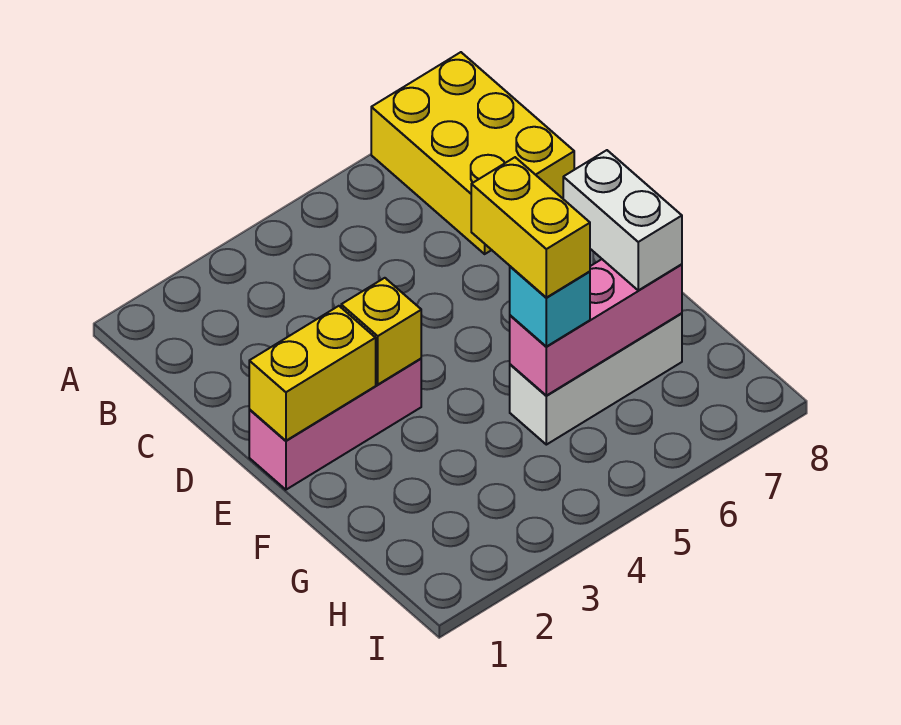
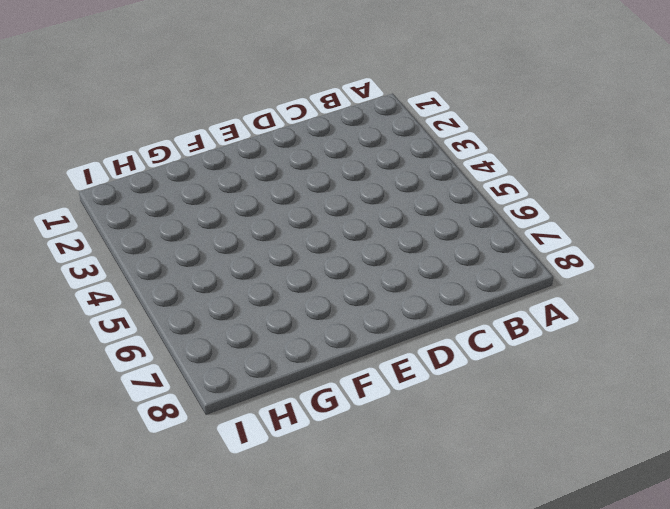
none -> yellow brick A7:C8 level 1
none -> pink brick E1:E3 level 1

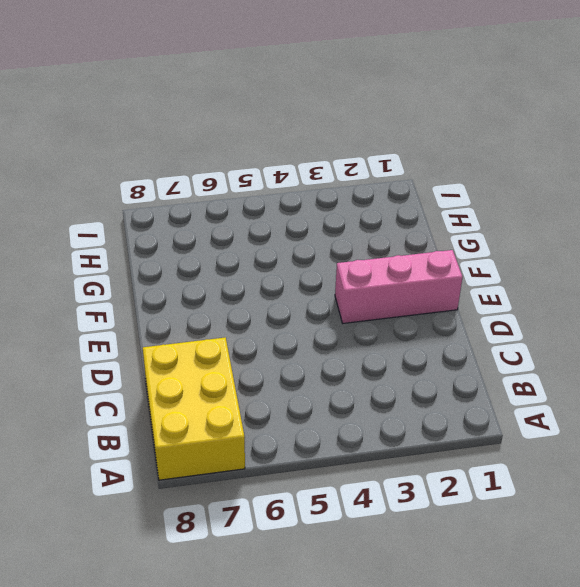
none -> white brick G5:G7 level 1
none -> yellow brick E1:E2 level 2

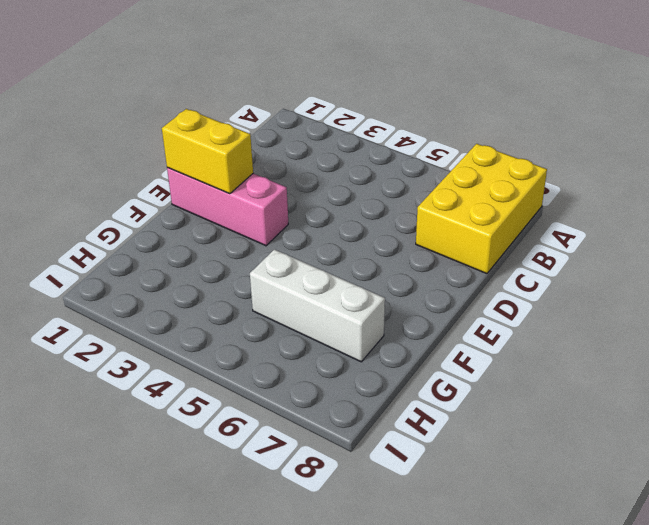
none -> yellow brick E3 level 2
none -> pink brick G5:G7 level 2

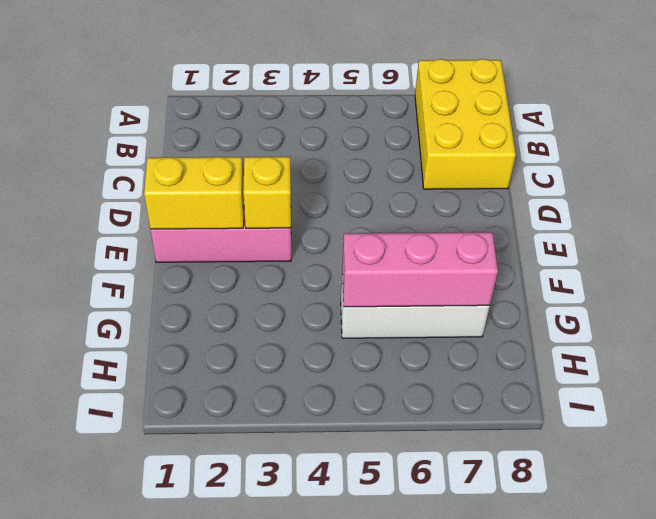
none -> white brick F7:G7 level 3
none -> cyan brick G5 level 3

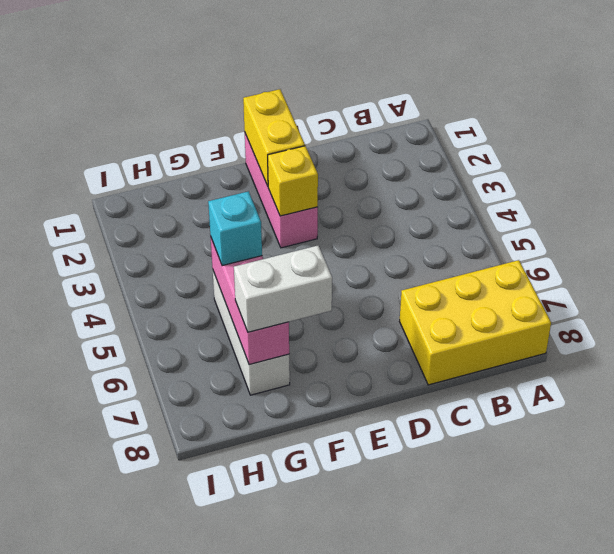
none -> yellow brick F5:G5 level 4

